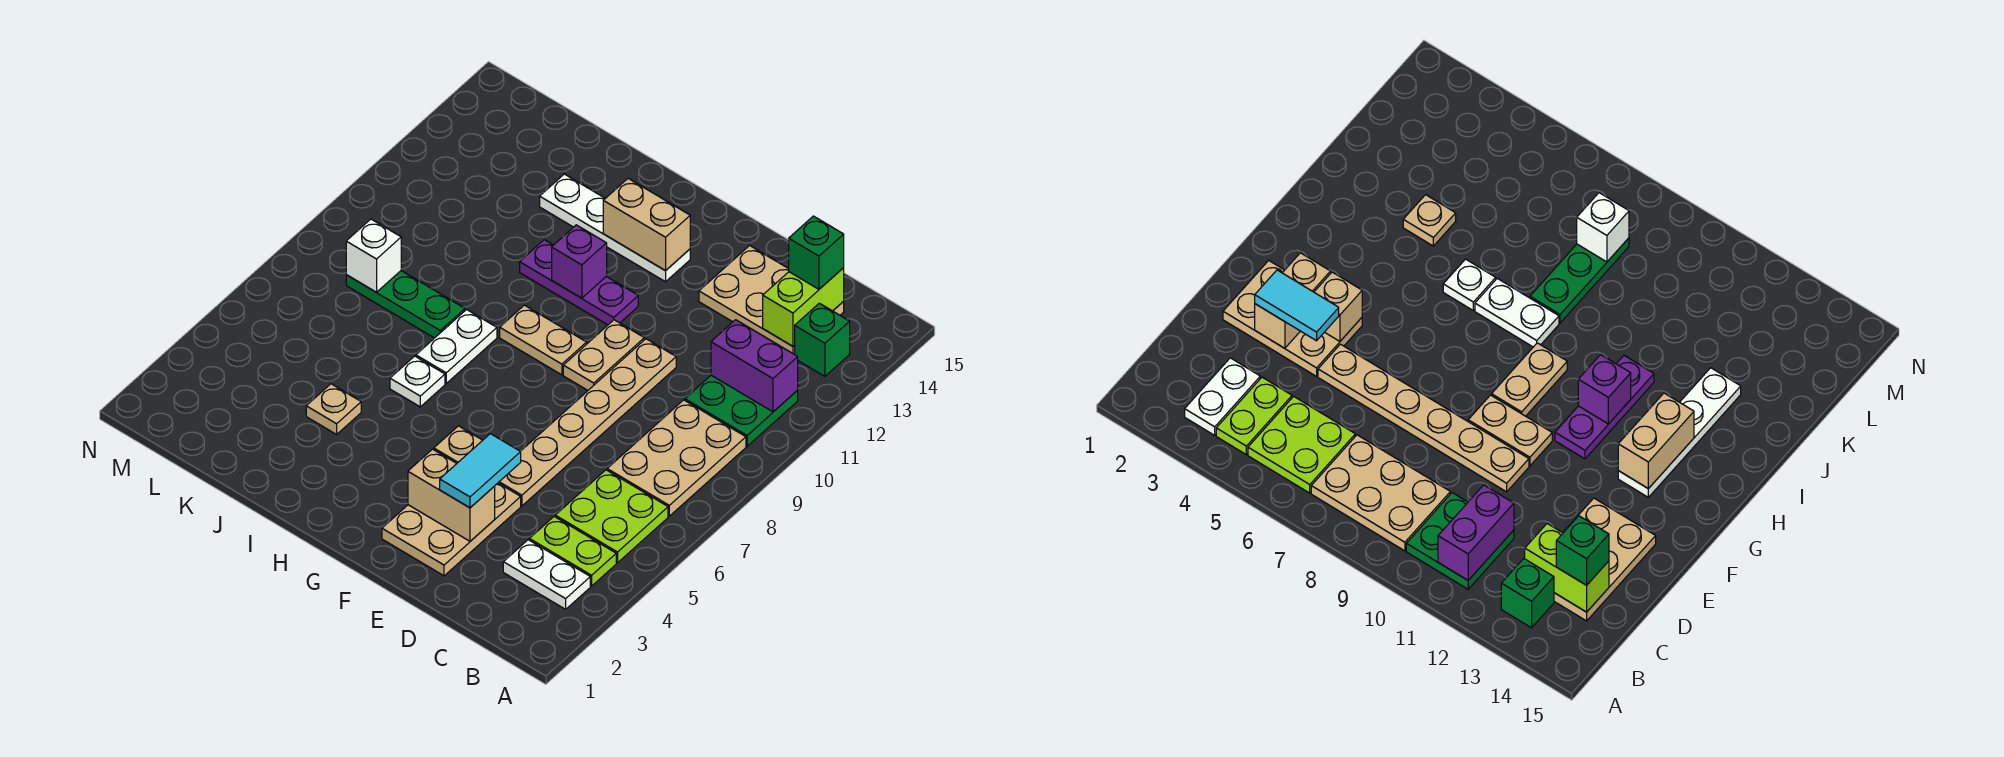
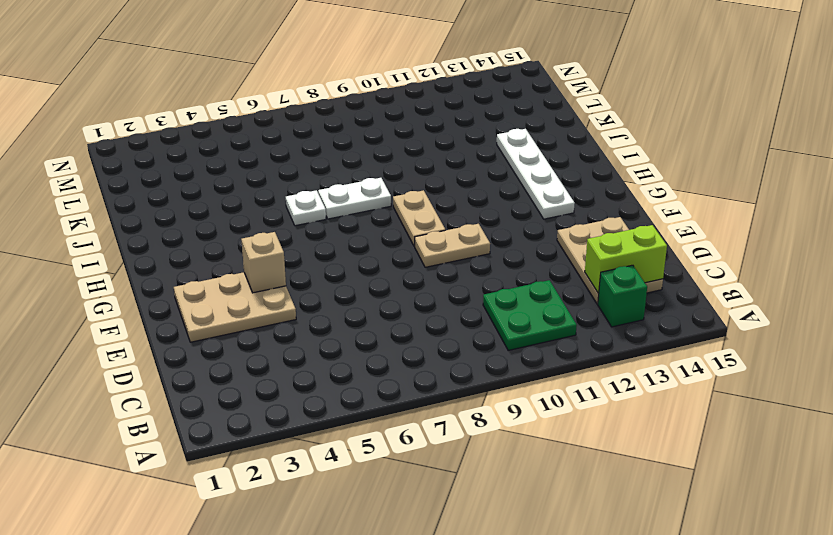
none -> white plate B3:C3 level 1
none -> lime plate B4:C4 level 1
none -> lime plate B5:C6 level 1

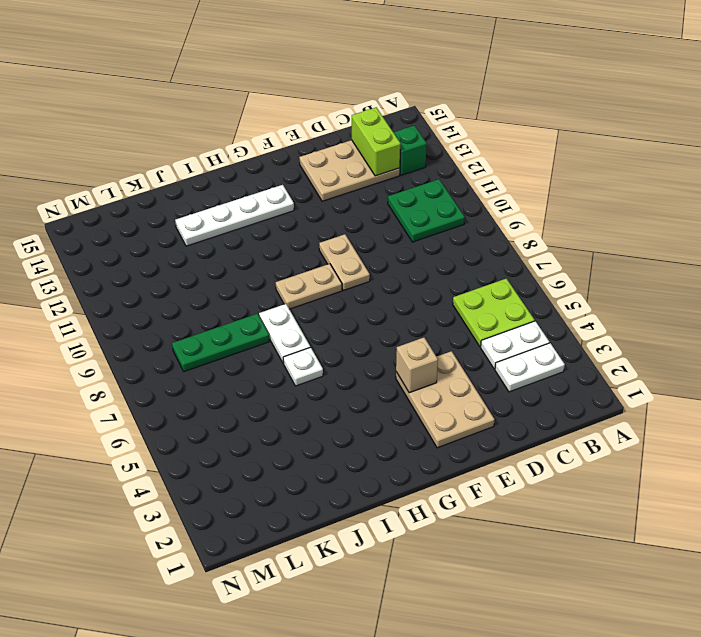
white plate B4:C4 level 1 -> lime plate B4:C4 level 1
none -> tan plate B7:C9 level 1
none -> tan plate E5:E10 level 1
none -> purple plate G11:I11 level 1

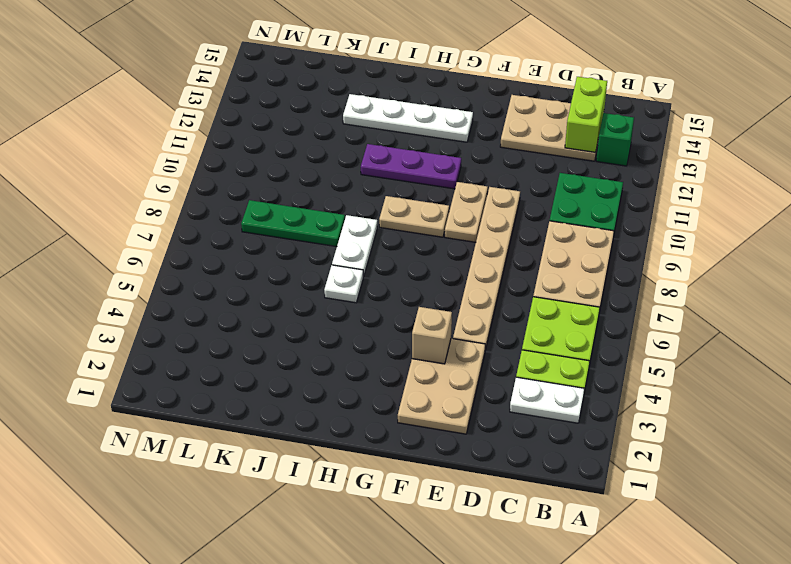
none -> tan plate J4 level 1
none -> purple brick B11:C11 level 2
none -> tan brick E3:F3 level 2

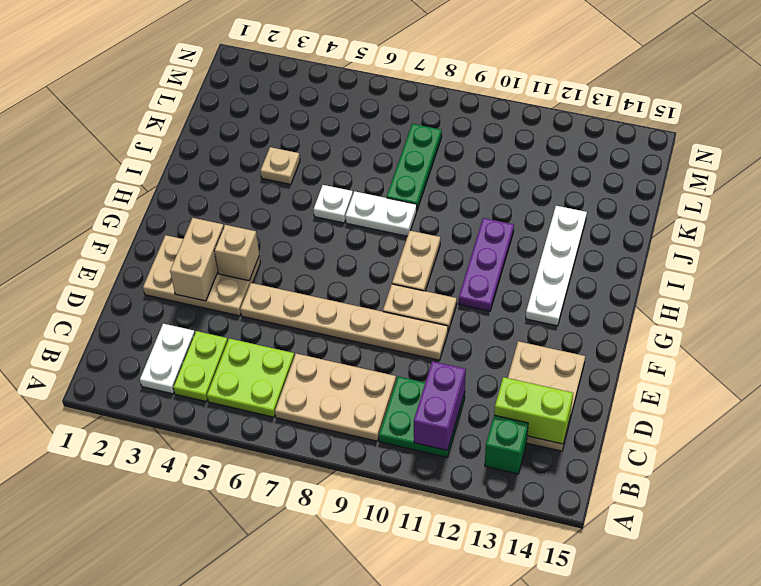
none -> tan brick G13:H13 level 2
none -> purple brick H11 level 2
none -> white brick L8 level 2

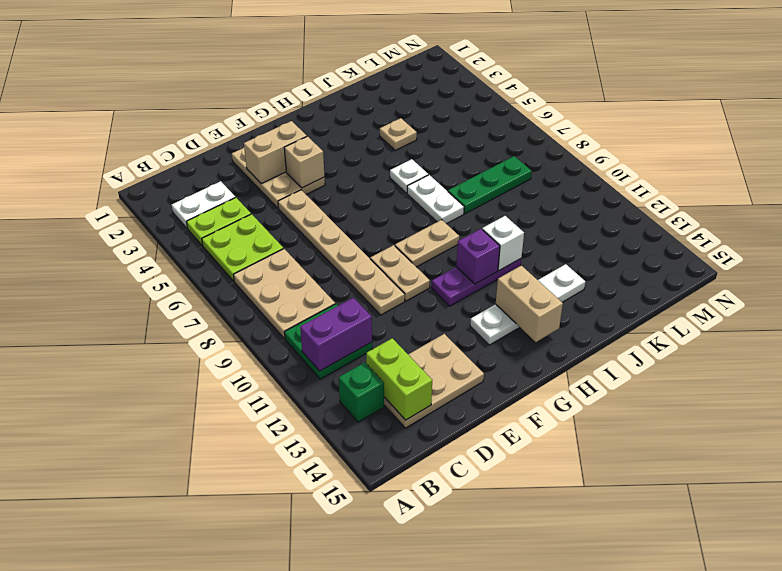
tan brick H13:H14 level 2 -> tan brick G13:H13 level 2
white brick I11 level 2 -> white brick L8 level 2
none -> green brick C14 level 3
none -> cyan tile E3:E4 level 3

